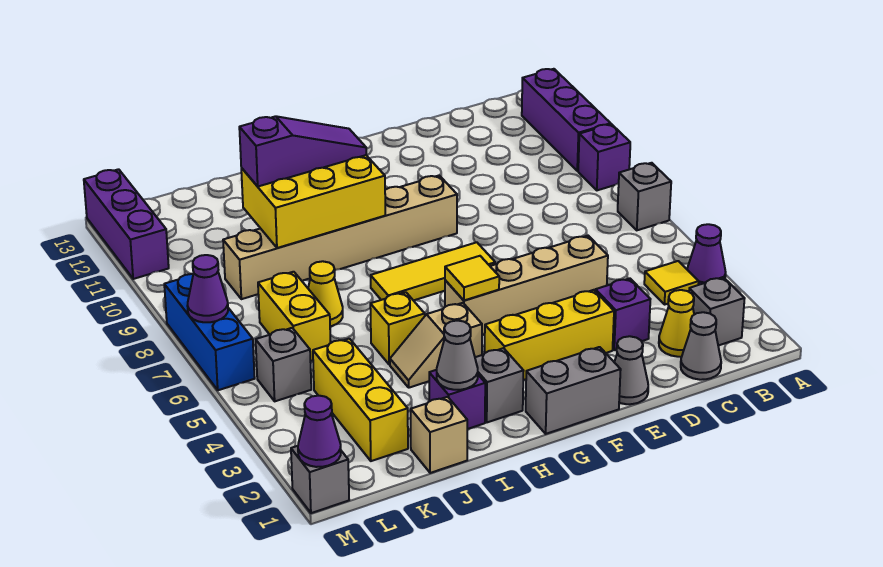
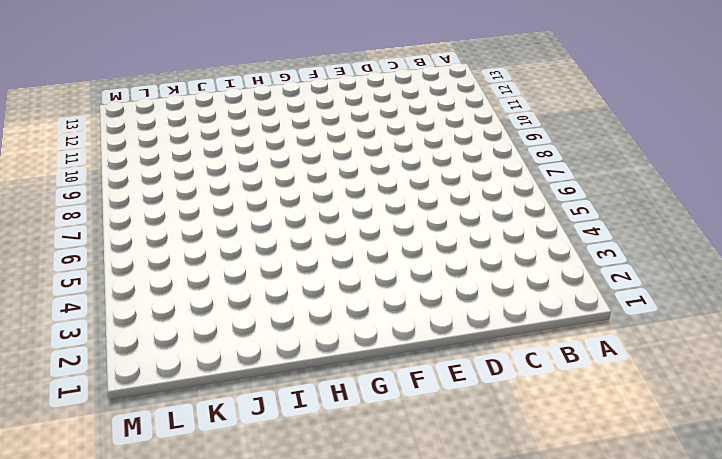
none -> purple cone A4 level 1
none -> grey brick A7 level 1
none -> purple brick A9 level 1
none -> purple brick A10:A12 level 1

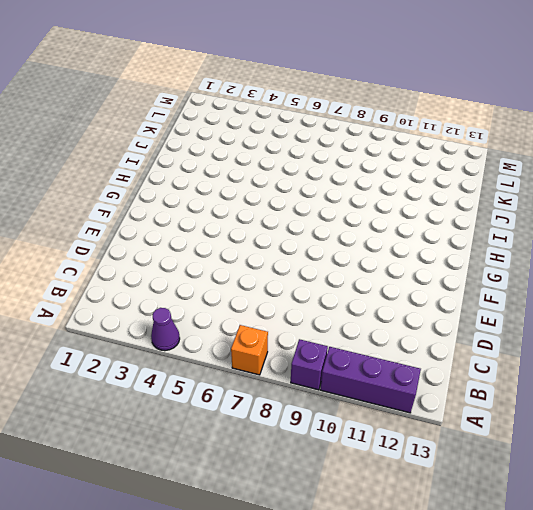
orange brick A7 level 1 -> grey brick A7 level 1
none -> grey brick B2 level 1
none -> yellow tile B4 level 1
none -> grey cone C1 level 1
none -> yellow cone C2 level 1

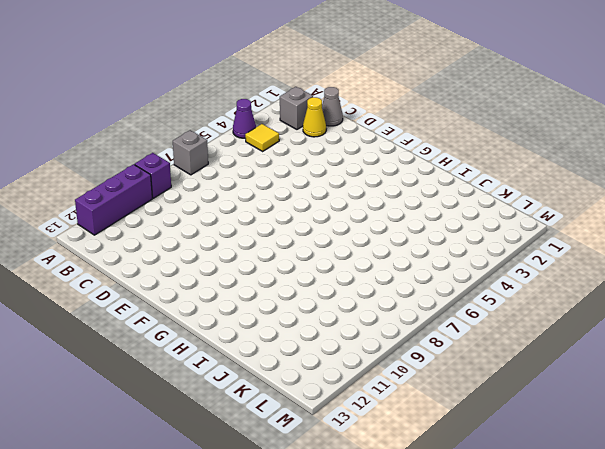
none -> purple brick D3 level 1
none -> tan brick D5:G5 level 1
none -> grey cone E1 level 1
none -> yellow brick E3:G3 level 1

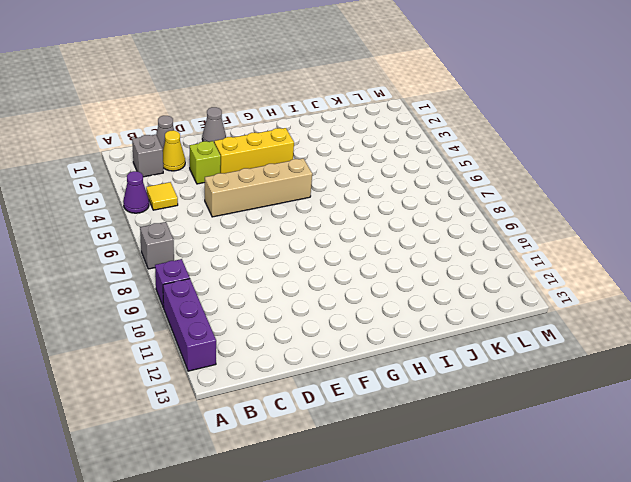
lime brick D3 level 1 -> purple brick D3 level 1
none -> grey brick F1:G1 level 1
none -> yellow tile F7:H7 level 1
none -> tan brick F9:K9 level 1
none -> grey brick H2 level 1

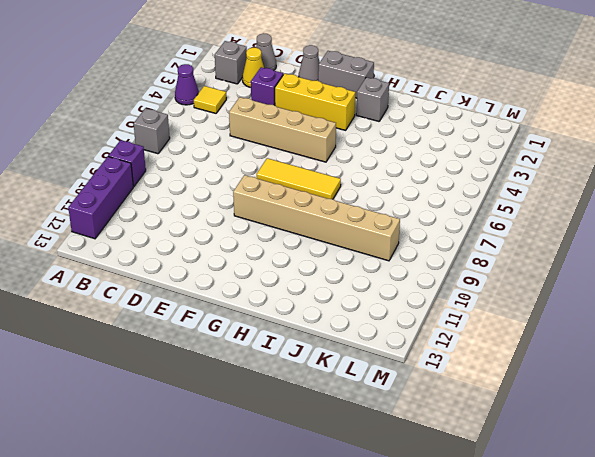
none -> tan slope H4:I4 level 1 top H
none -> purple brick I2 level 1
none -> yellow brick I5 level 1
none -> tan brick J1 level 1

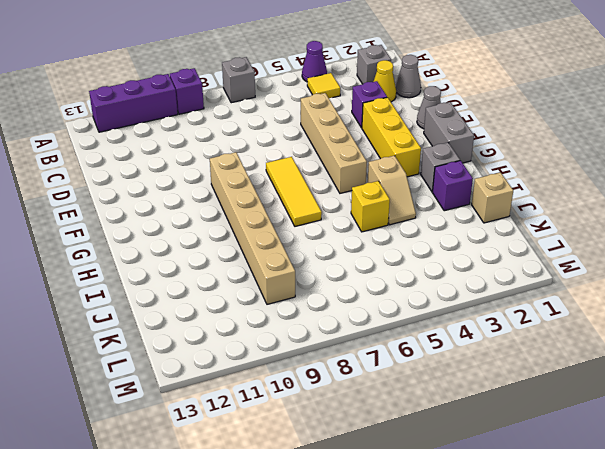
none -> yellow cone J7 level 1
none -> yellow brick K2:K4 level 1
none -> yellow brick K6:K7 level 1
none -> grey brick L5 level 1

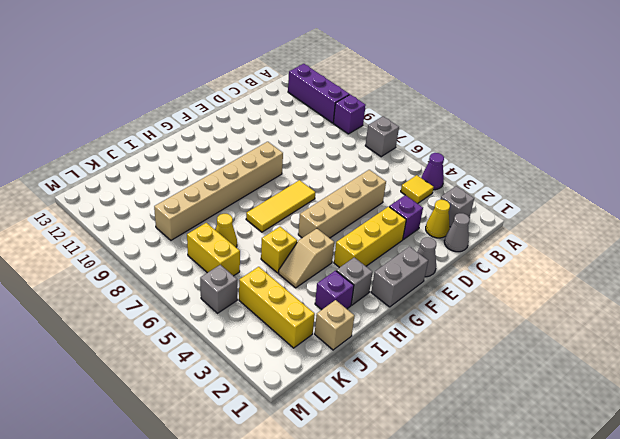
none -> grey brick M1 level 1
none -> blue brick M6:M8 level 1
none -> purple brick M11:M13 level 1
none -> yellow tile G5 level 2

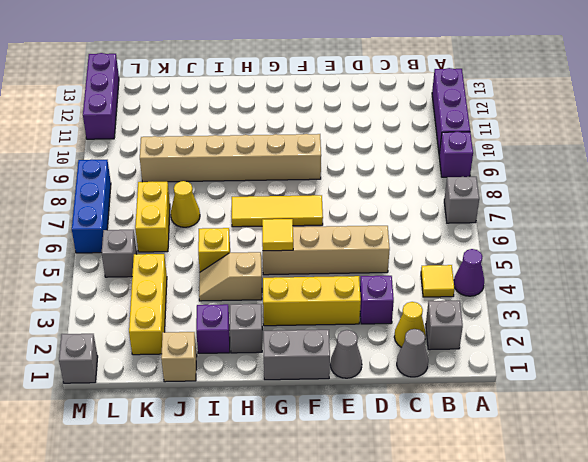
none -> yellow brick H9:J10 level 2
none -> grey cone I2 level 2
none -> purple cone M1 level 2
none -> purple cone M7 level 2

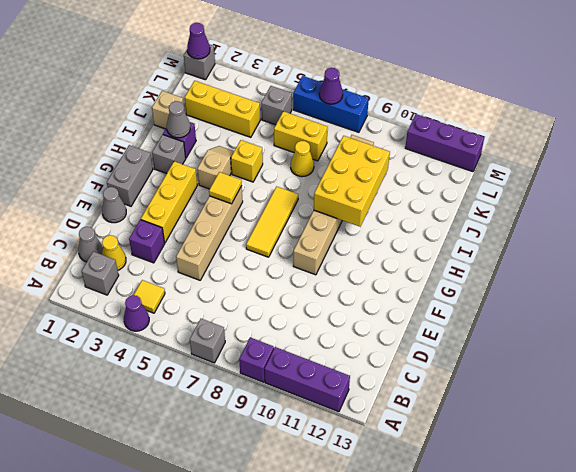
none -> purple slope H10:J10 level 3 top J

